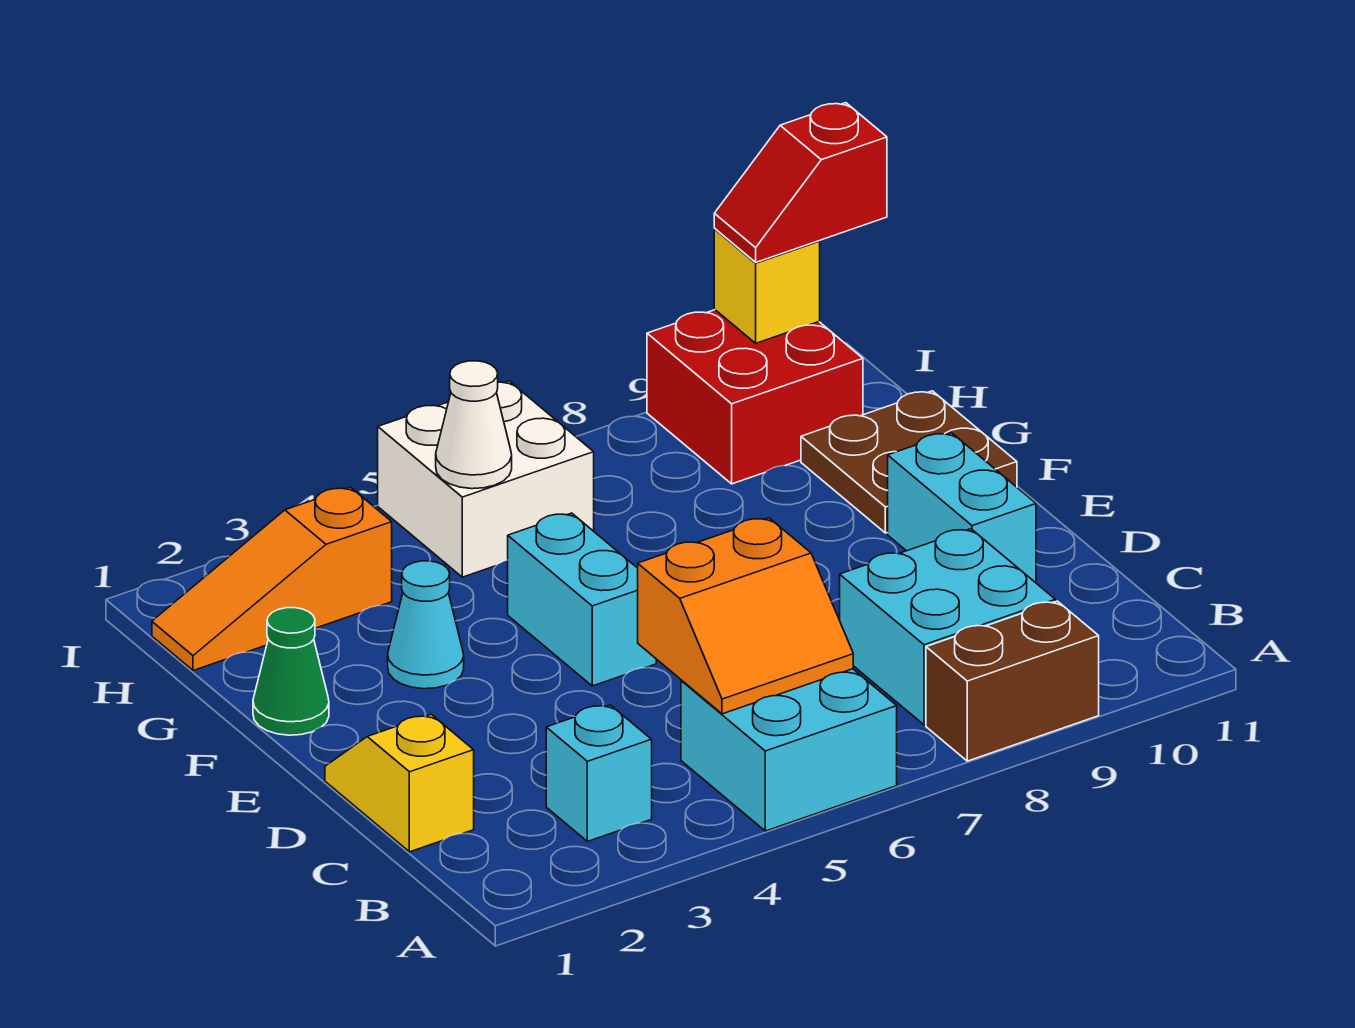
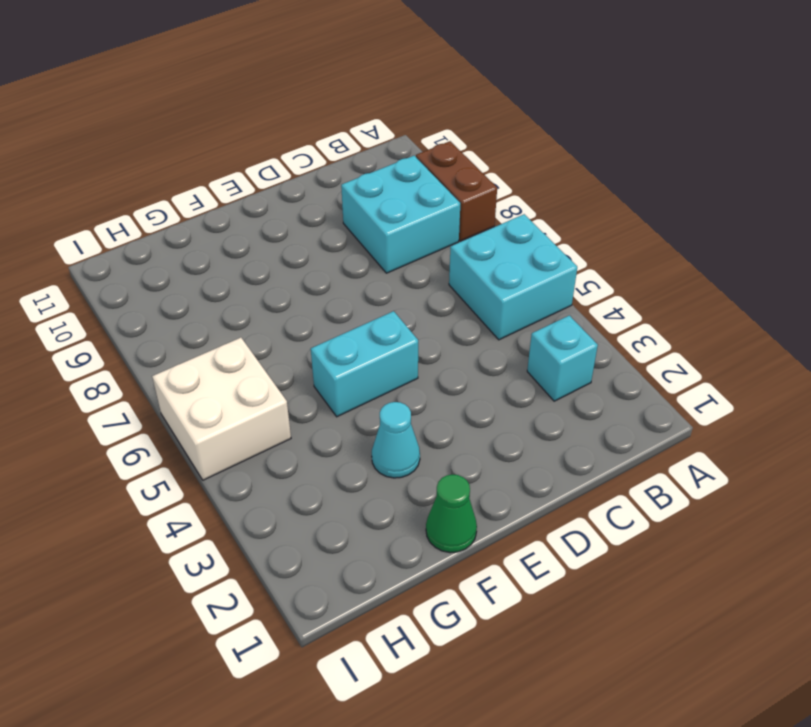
none -> yellow slope C1:D1 level 1 top C
none -> cyan brick D10:E10 level 1
none -> brown plate F10:G11 level 1

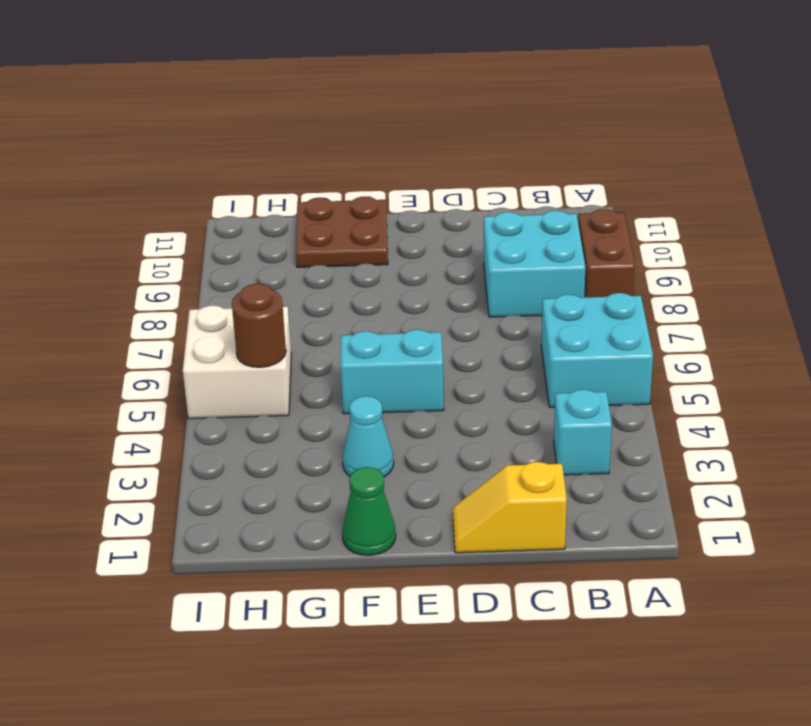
brown round brick H5 level 2 -> white cone H5 level 2
none -> cyan brick D10:E10 level 1
none -> orange slope H1:H3 level 1 top 3
none -> red brick H9:I10 level 1

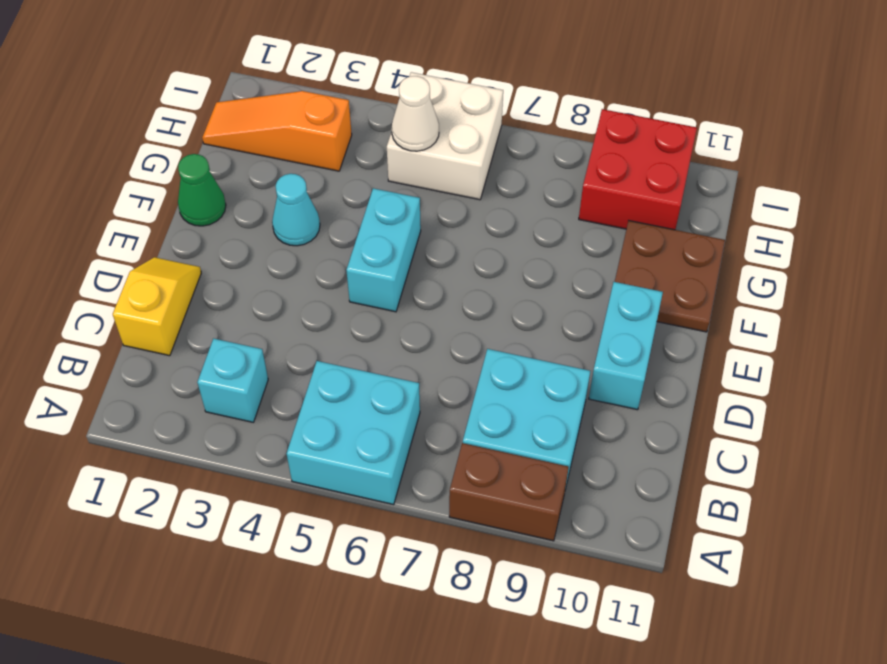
none -> orange slope B5:C6 level 2 top C
none -> yellow brick I10 level 2
none -> red slope I10:I11 level 3 top 11

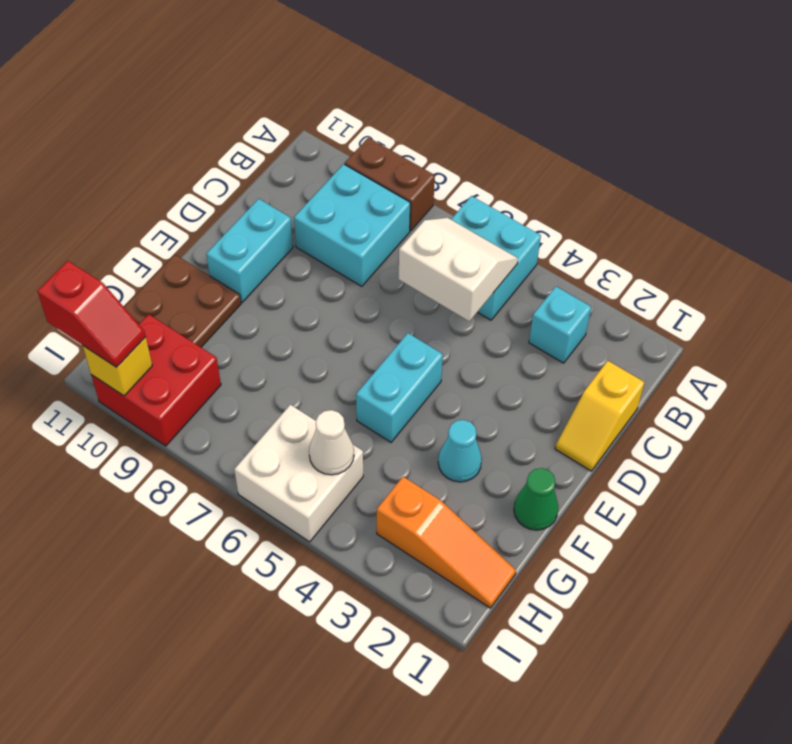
white slope B5:C6 level 2 top C -> orange slope B5:C6 level 2 top C

